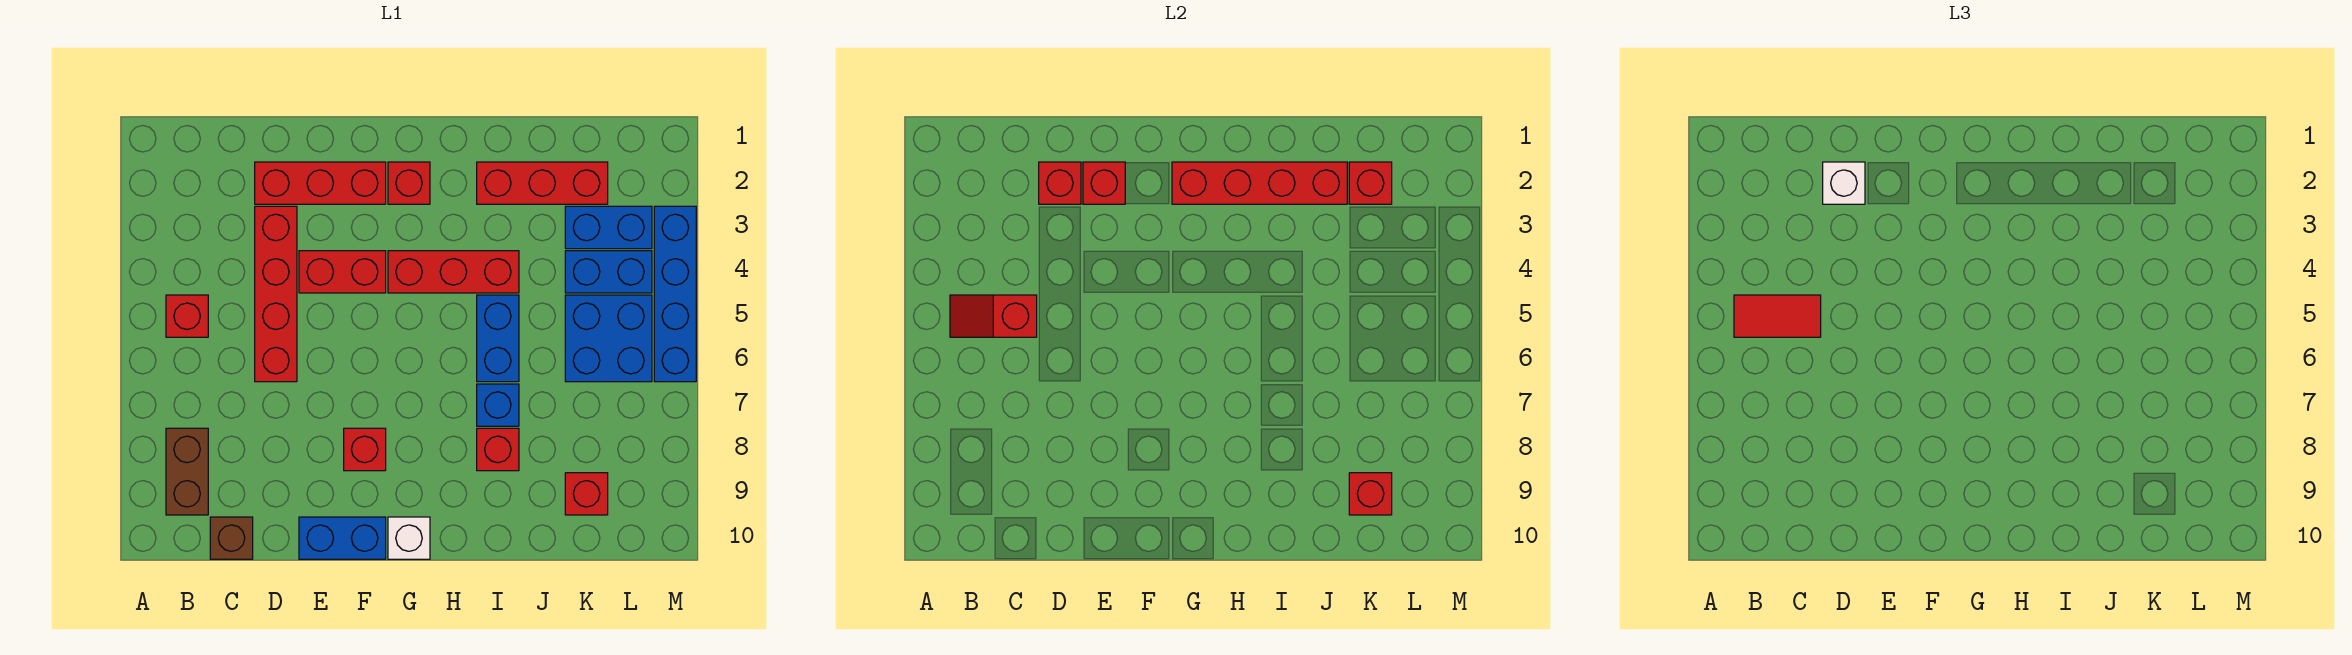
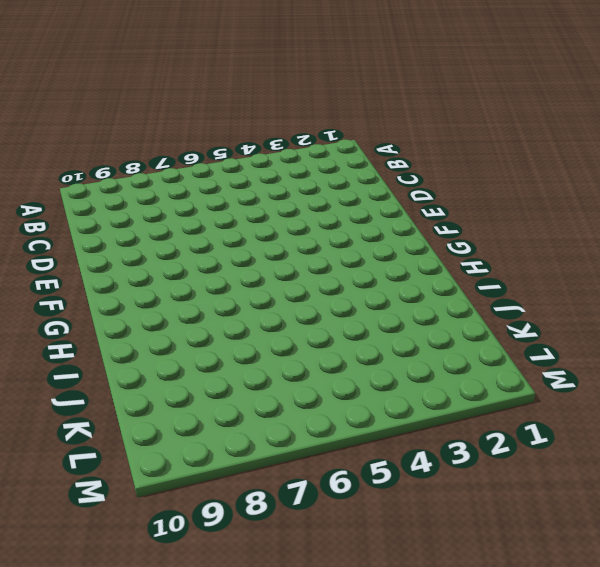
none -> red brick B5 level 1
none -> brown brick B8:B9 level 1
none -> brown brick C10 level 1

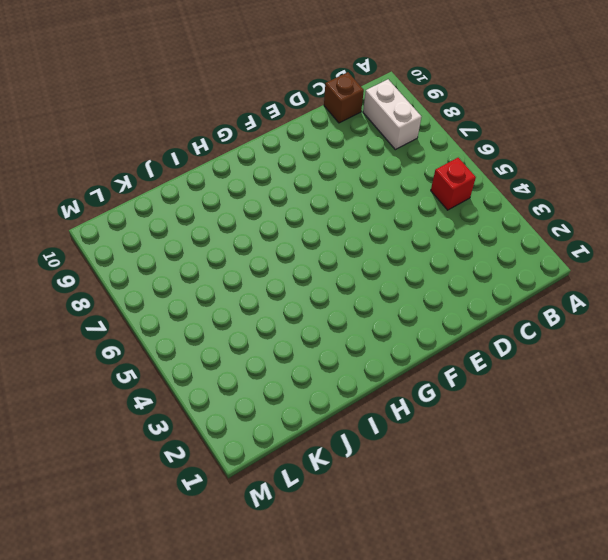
white brick B8:B9 level 1 -> brown brick B8:B9 level 1
none -> red brick D2:F2 level 1
none -> red brick D3:D6 level 1
none -> red brick E4:F4 level 1

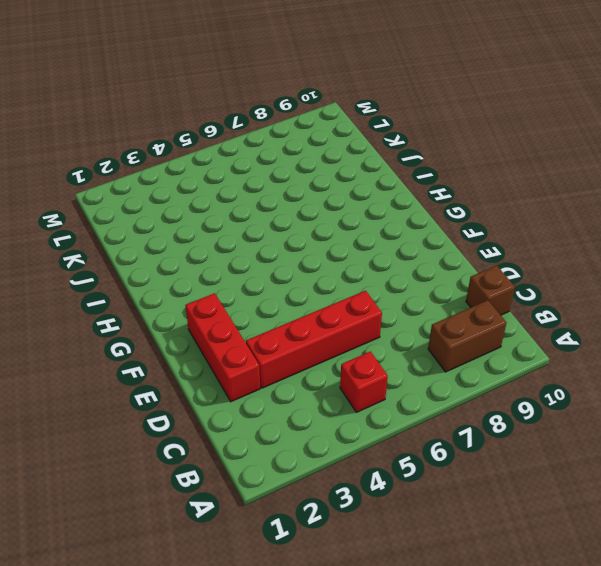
none -> red brick E4:F4 level 1
none -> blue brick E10:F10 level 1
none -> red brick F8 level 1

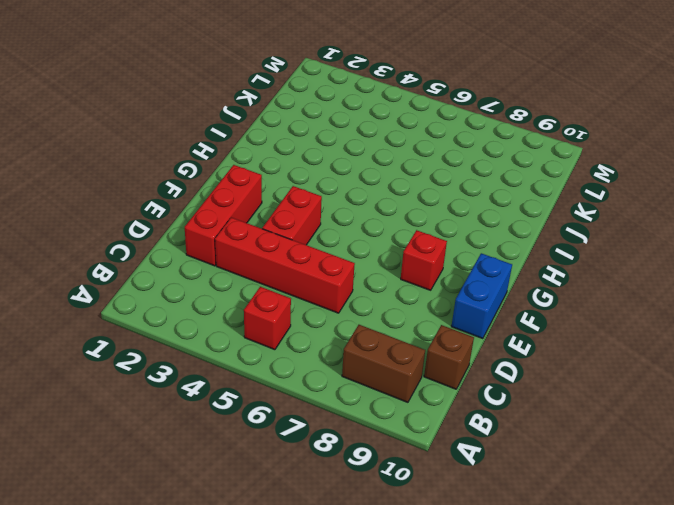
none -> red brick G2 level 1
none -> red brick G4:I4 level 1
none -> white brick G10 level 1

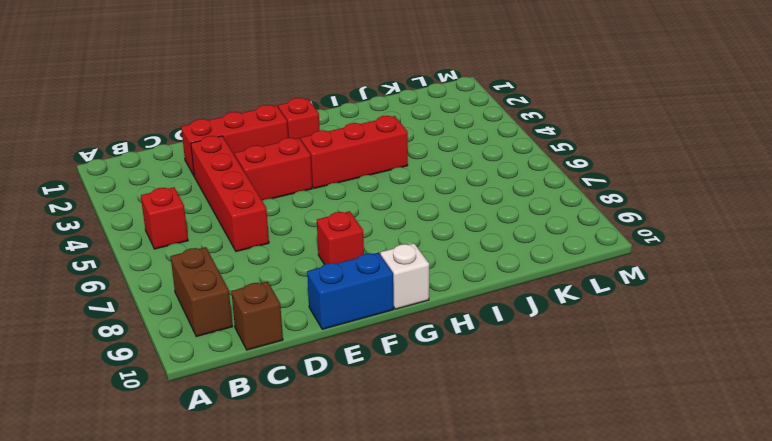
none -> red brick I2:K2 level 1
none -> blue brick I5:I6 level 1
none -> blue brick I7 level 1

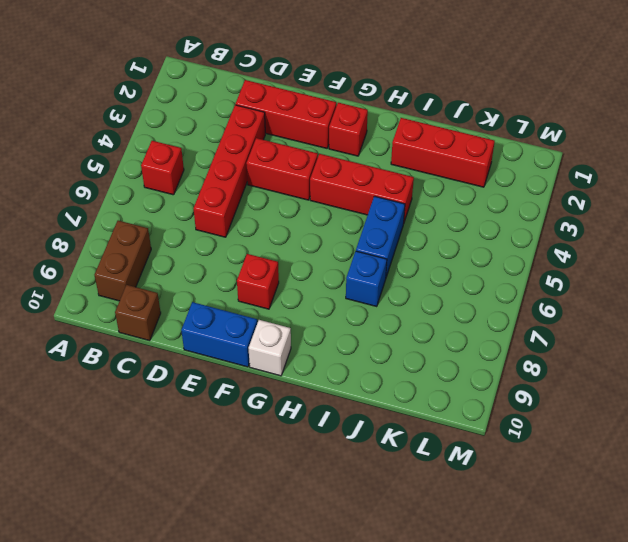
none -> red brick I8 level 1
none -> blue brick K3:L3 level 1
none -> blue brick K4:L4 level 1

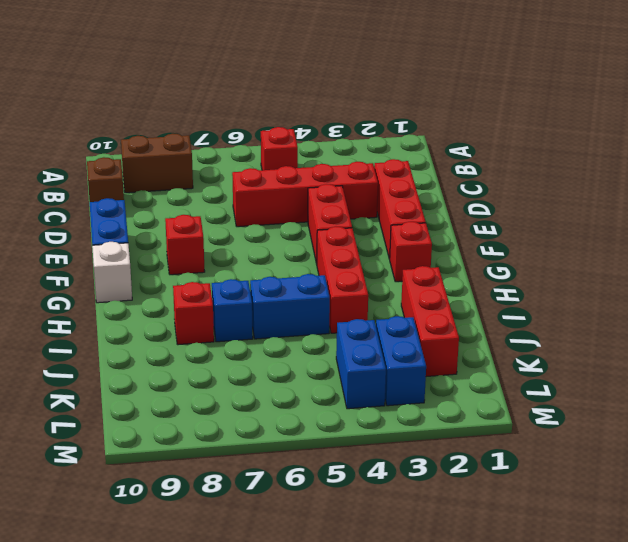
none -> blue brick K5:L6 level 1
none -> red brick K9 level 1
none -> blue brick M3:M6 level 1

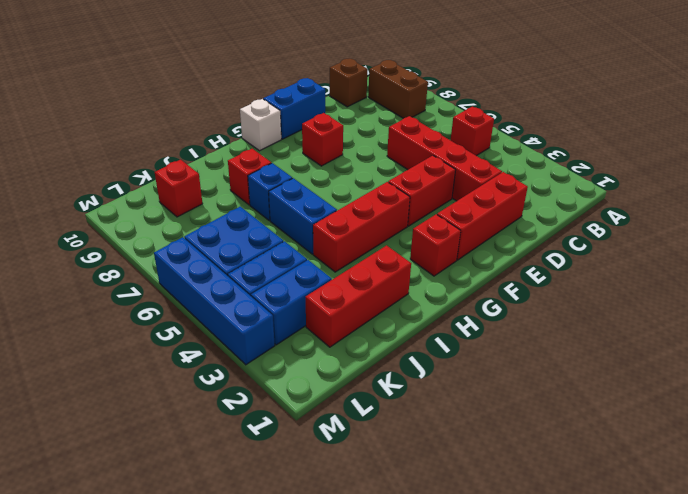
none -> red slope B5:C5 level 2 top C
none -> red brick D2 level 2
none -> red brick E2 level 2

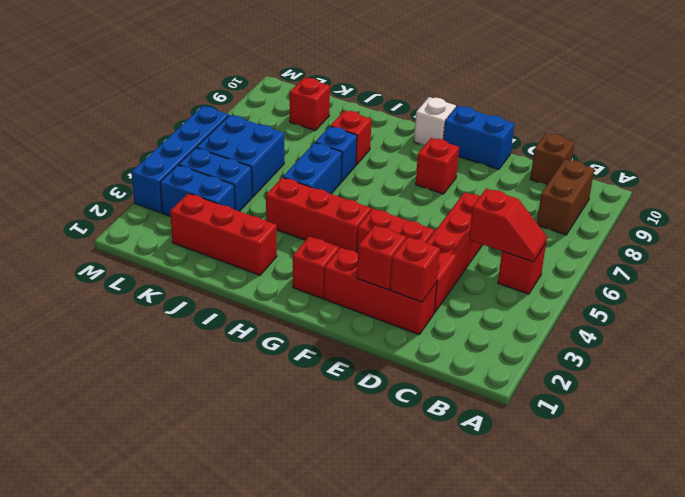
none -> red brick G2:J2 level 2
none -> red brick K2 level 2
none -> red brick K9 level 2

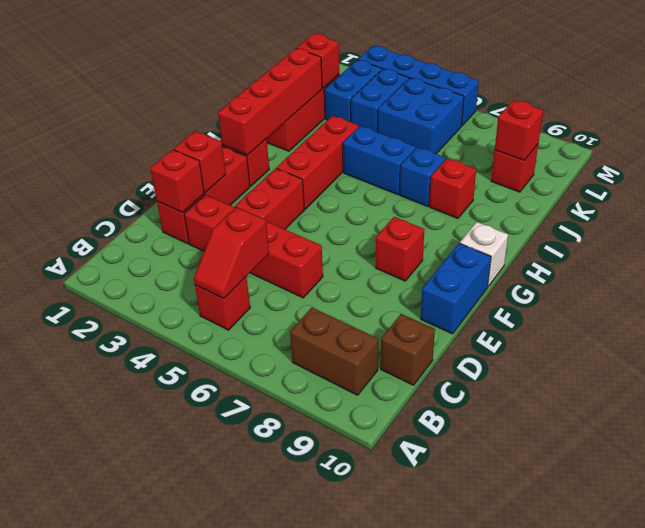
none -> red tile B5:C5 level 3
none -> white brick D2 level 3

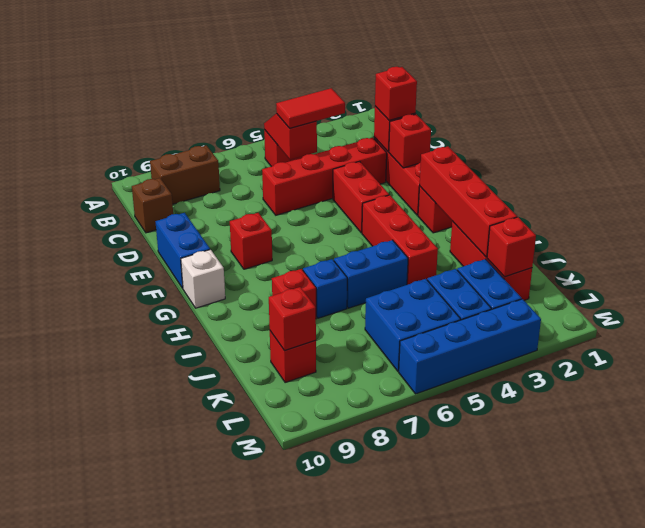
red tile C4:C5 level 3 -> red tile B5:C5 level 3
red brick D2 level 3 -> white brick D2 level 3

